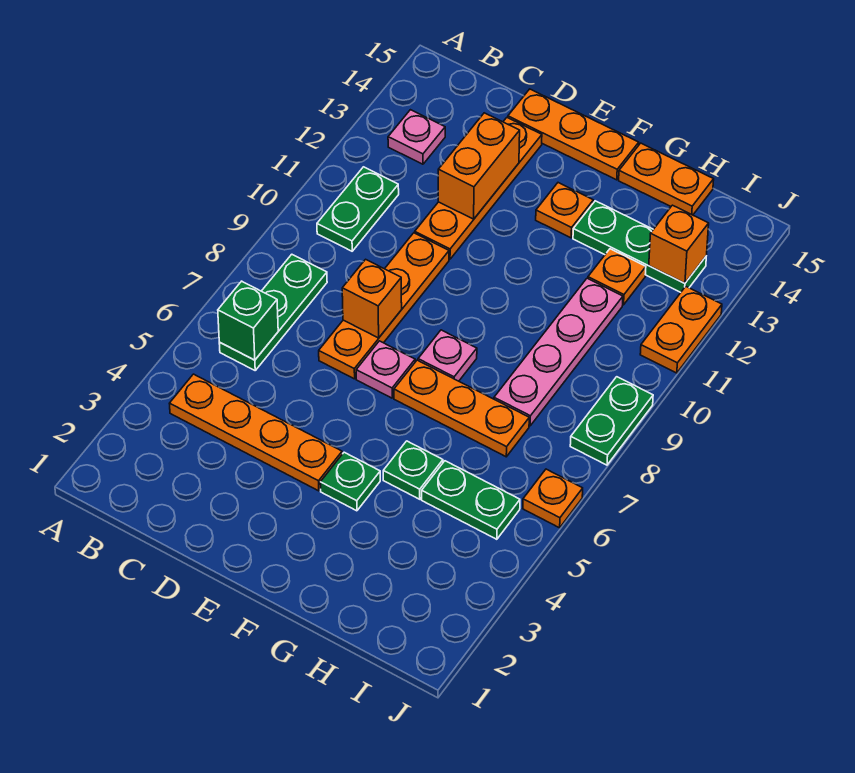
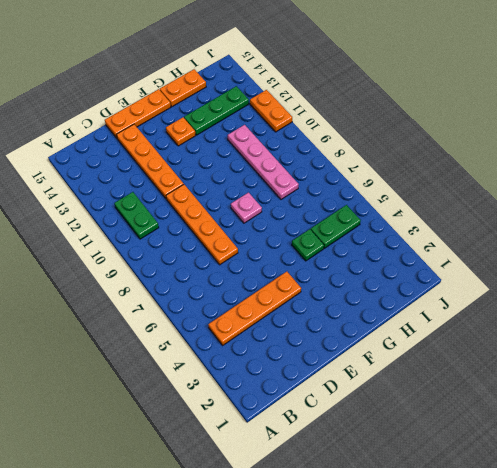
none -> green plate B6:B8 level 1
none -> pink plate B13 level 1
none -> pink plate E7 level 1

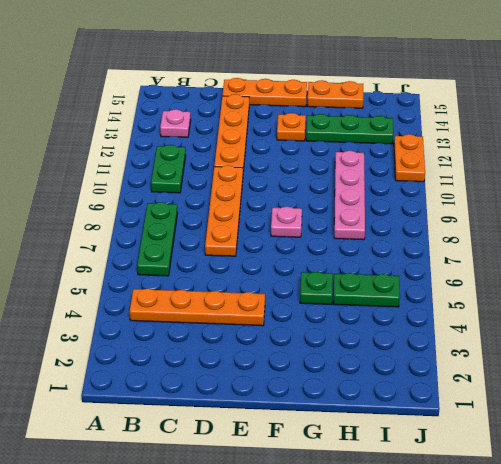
none -> pink plate E7 level 1
none -> green plate F4 level 1
none -> orange plate F7:H7 level 1

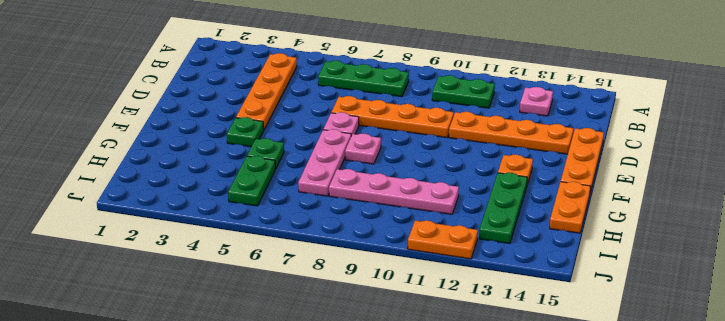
pink plate F7:H7 level 1 -> orange plate F7:H7 level 1
none -> orange plate H12 level 1
none -> orange plate J6 level 1
none -> green plate J8:J9 level 1

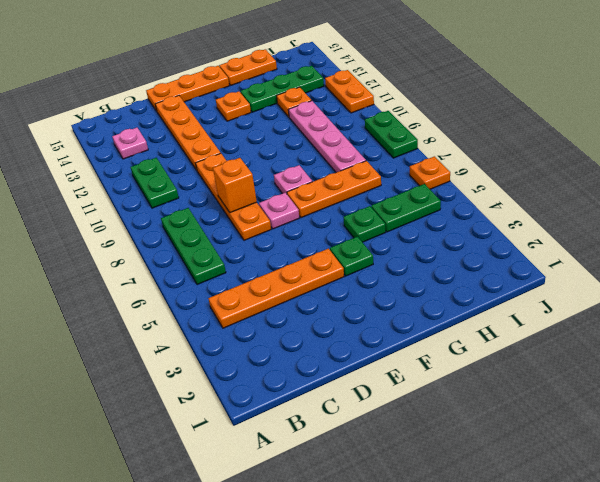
none -> green brick B6 level 2
none -> orange brick D12:D13 level 2
none -> orange brick I13 level 2

